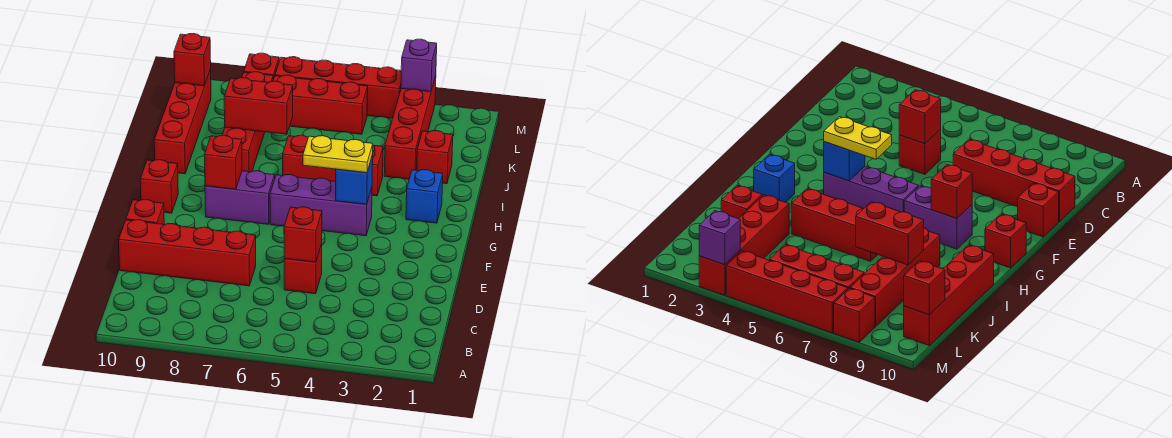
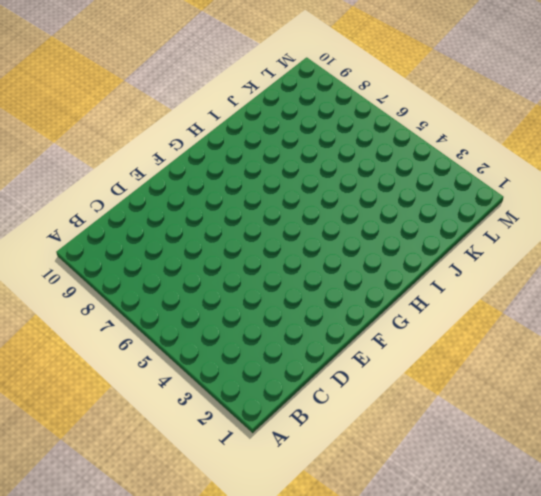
none -> red brick D5 level 1
none -> red brick D7:D10 level 1
none -> red brick E10 level 1

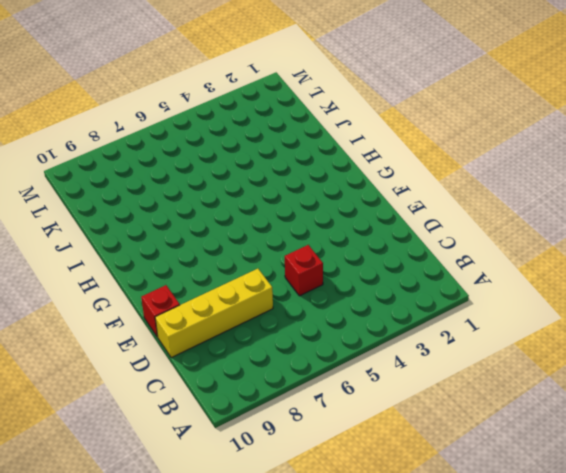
yellow brick D7:D10 level 1 -> red brick D7:D10 level 1
none -> purple brick G4:G6 level 1
none -> purple brick G7:G8 level 1
none -> red brick G10 level 1

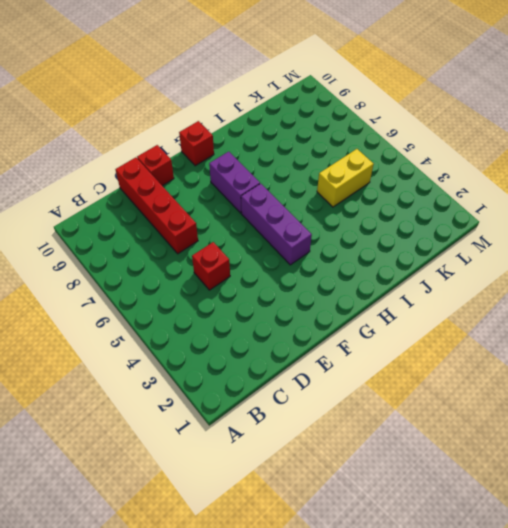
yellow brick J5:K5 level 1 -> none
none -> blue brick H2 level 1
none -> red brick I4:I6 level 1
none -> red brick I8:L8 level 1

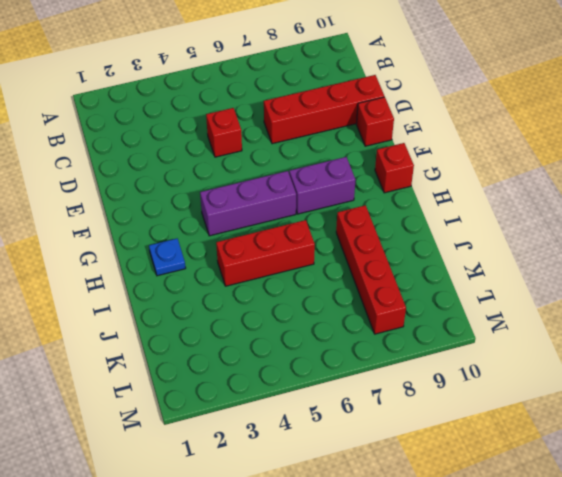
blue plate H2 level 1 -> blue brick H2 level 1
none -> red brick I10:L10 level 1
none -> red brick J2 level 1
none -> red brick J3:M3 level 1

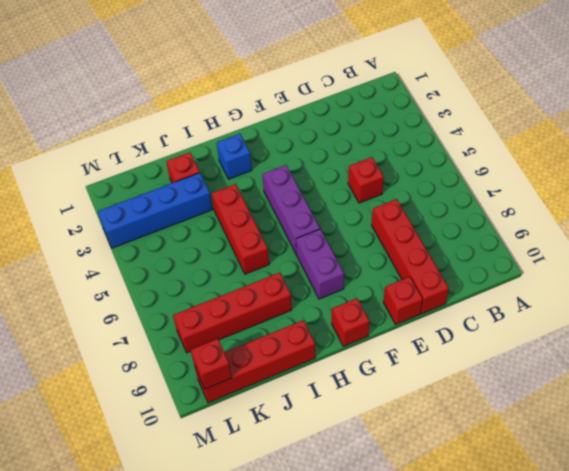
blue brick J3:M3 level 1 -> red brick J3:M3 level 1
none -> red brick L5:L7 level 1
none -> red brick M4:M7 level 1
none -> red brick M8 level 1

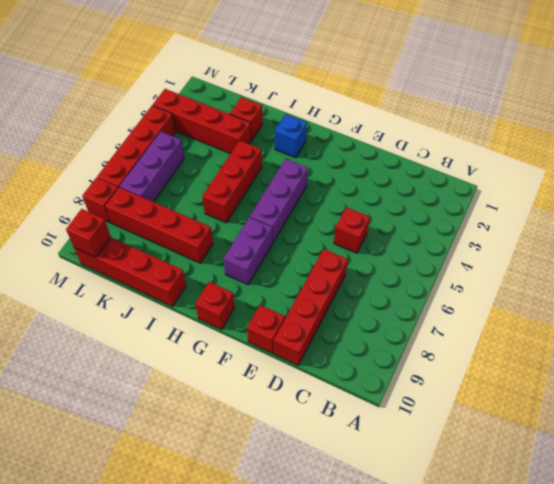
purple brick L5:L7 level 1 -> red brick L5:L7 level 1
none -> red brick D5 level 2
none -> blue brick G4 level 2
none -> red brick G8 level 2

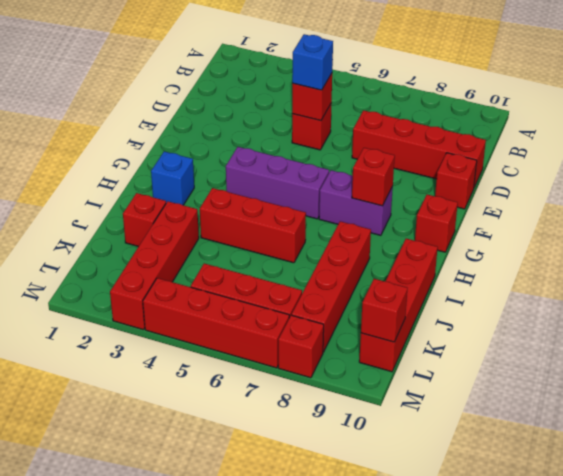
blue brick D5 level 3 -> blue brick G4 level 2
none -> red brick J7:J8 level 2
none -> purple brick M3 level 2
none -> yellow plate G4:G5 level 3

